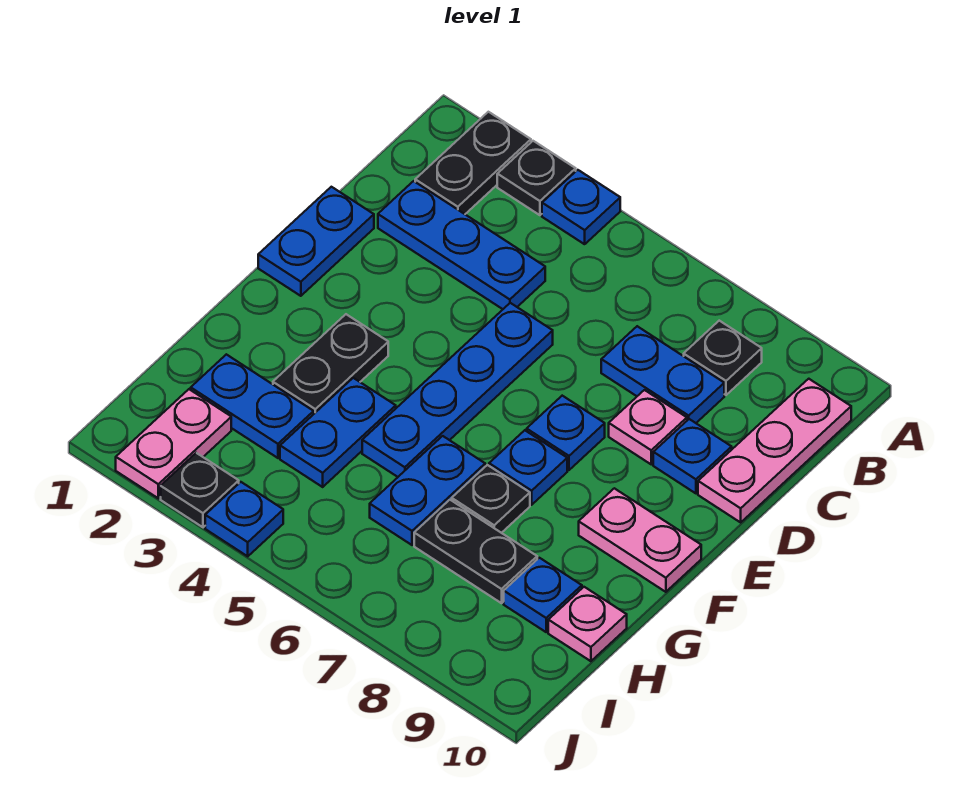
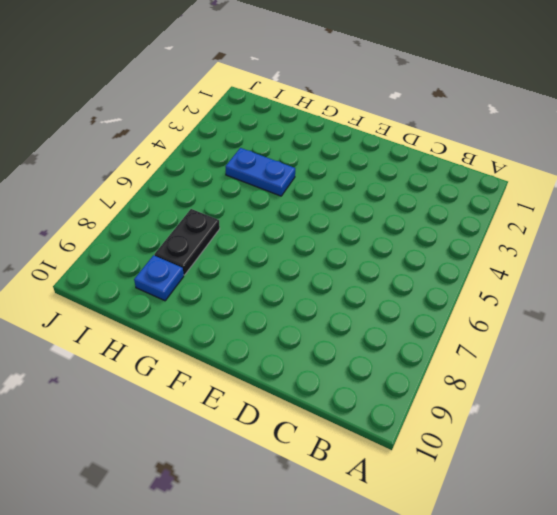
none -> black plate A2:B2 level 1
none -> black plate A3 level 1
none -> blue plate A4 level 1

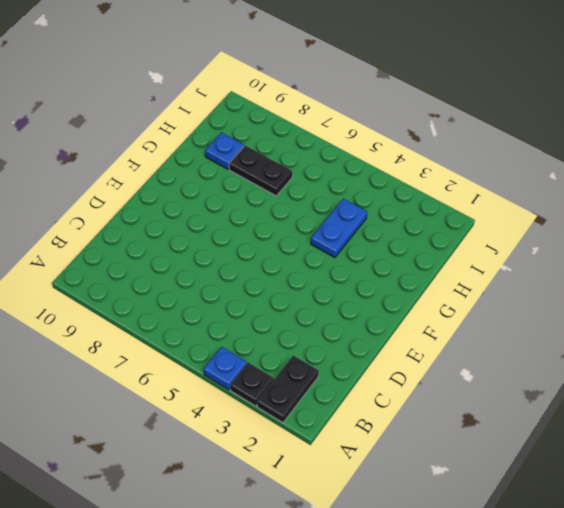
none -> black plate B8 level 1
none -> pink plate B10:D10 level 1
none -> blue plate C2:C4 level 1

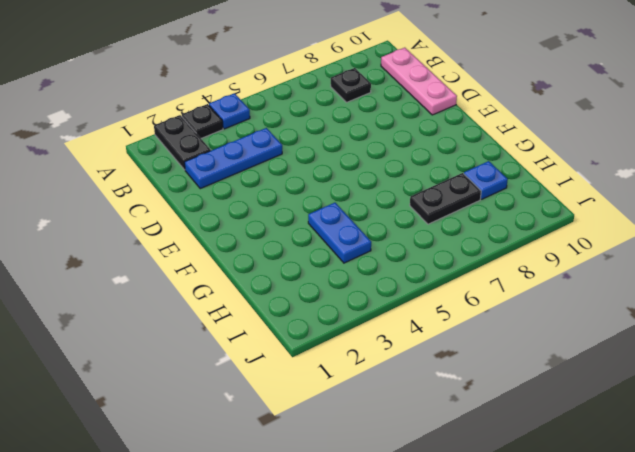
none -> blue plate C7:C8 level 1
none -> blue plate D1:E1 level 1
none -> blue plate D5:G5 level 1

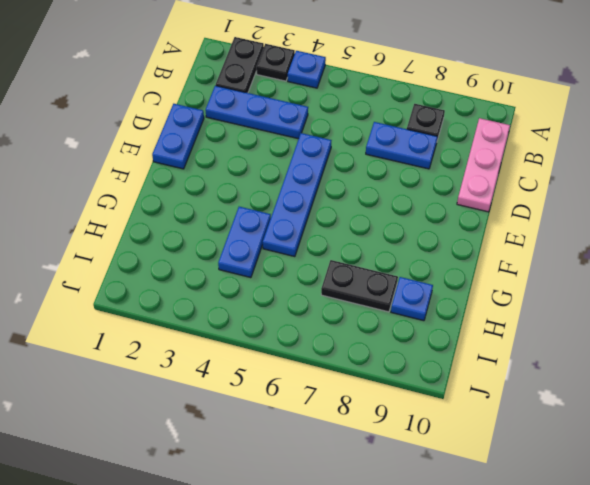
none -> pink plate D8 level 1
none -> blue plate D9 level 1
none -> blue plate E7 level 1

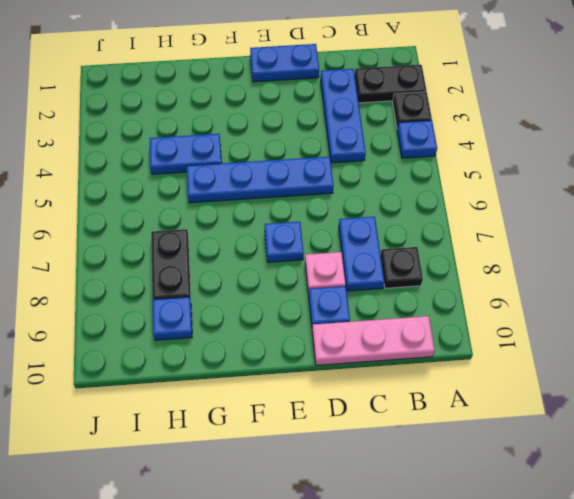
none -> black plate F3:G3 level 1
none -> blue plate F7 level 1
none -> pink plate F9:F10 level 1

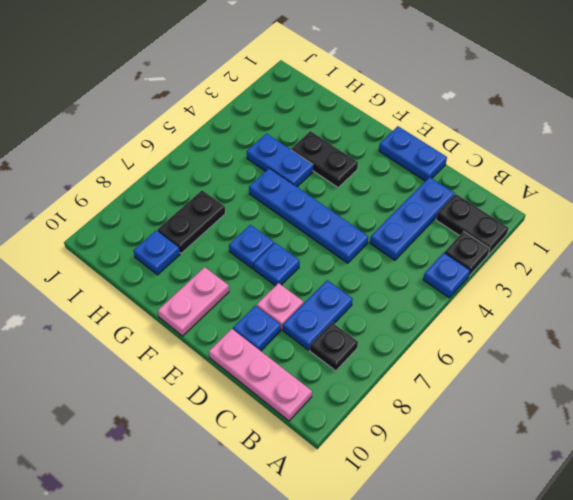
none -> blue plate G6:H6 level 1
none -> black plate G7 level 1
none -> blue plate H2:H3 level 1

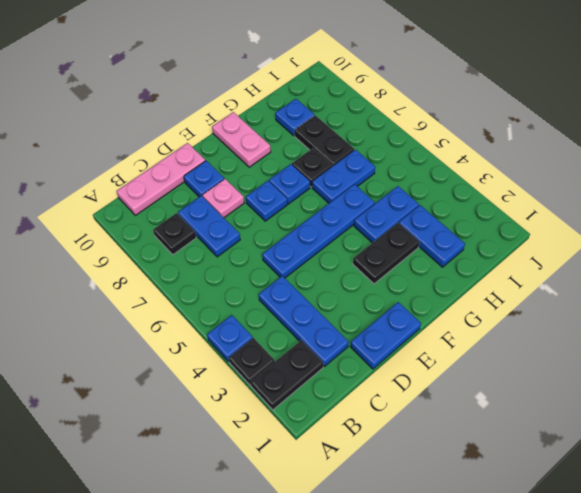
none -> pink plate H10 level 1
none -> pink plate I2:J2 level 1
none -> black plate J3 level 1

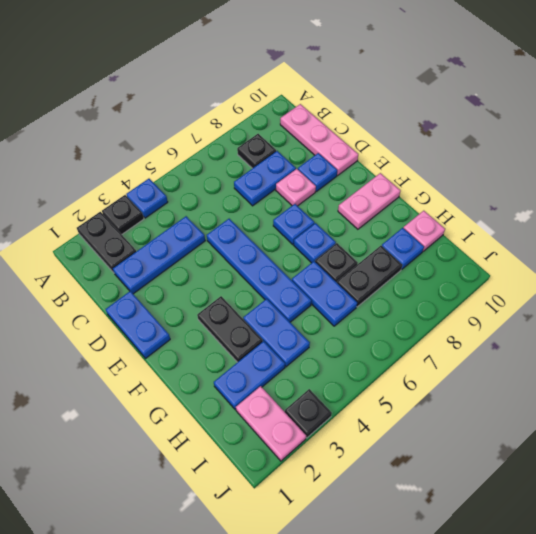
none -> blue plate J4 level 1

